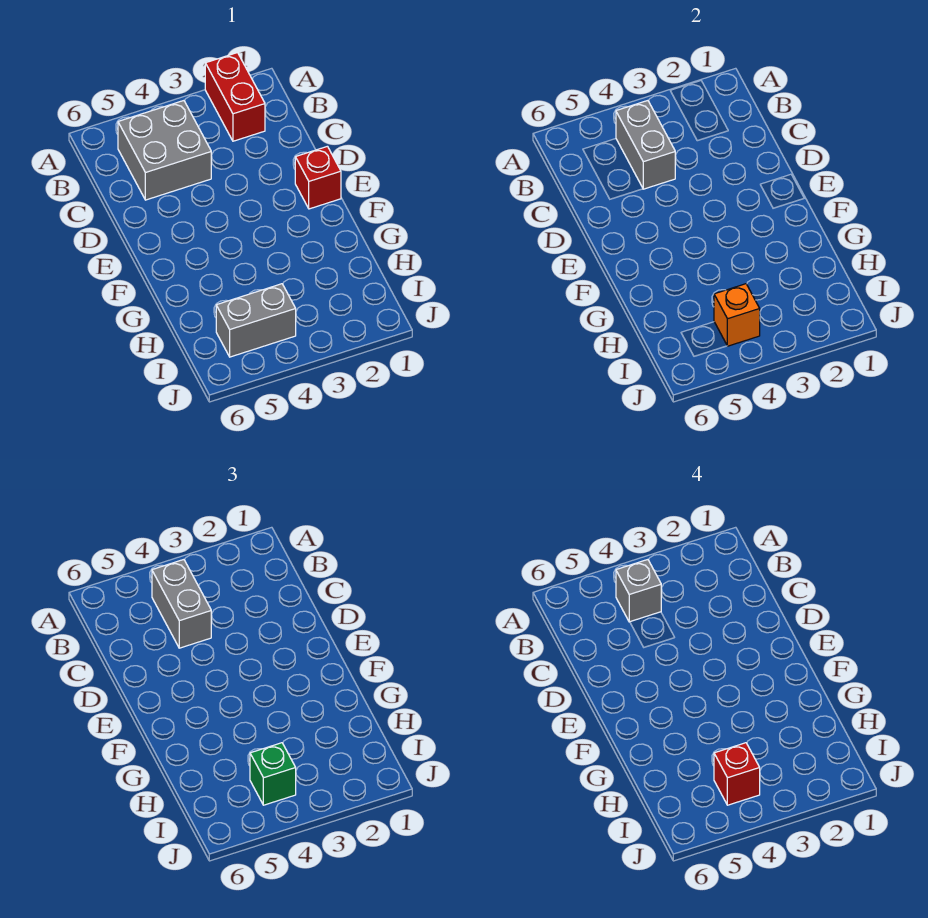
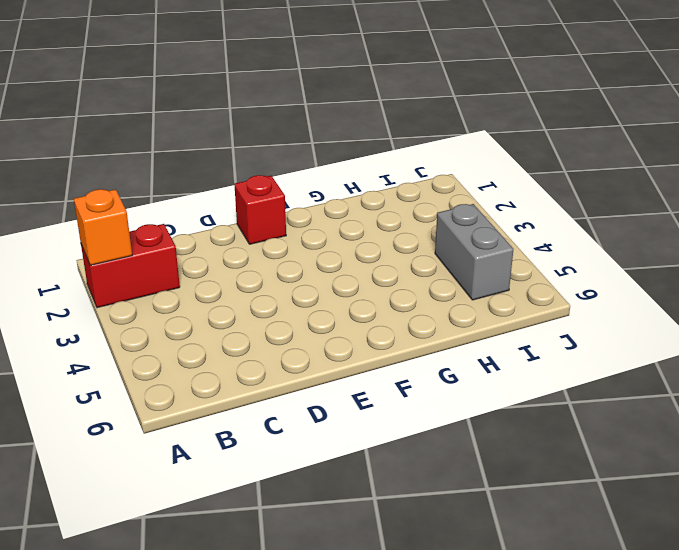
orange brick A2 level 2 -> orange brick I4 level 2
none -> grey brick B4:C5 level 1
none -> grey brick B4:C4 level 2

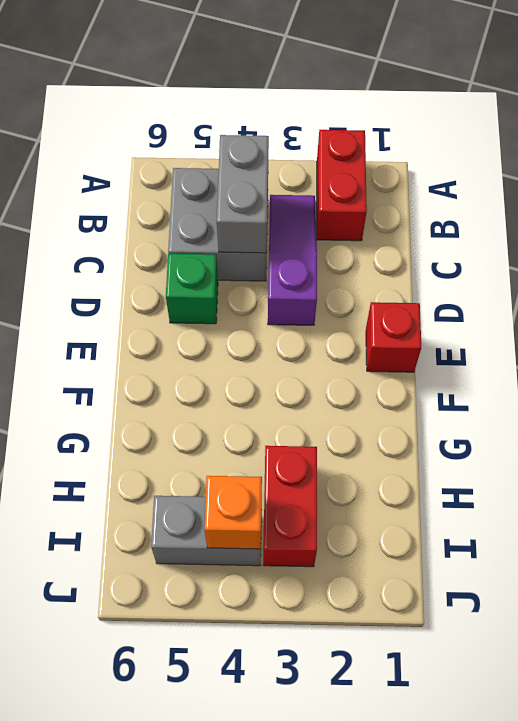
purple slope B3:D3 level 1 top D -> none
green brick D5 level 1 -> green brick I4 level 3
red brick H3:I3 level 1 -> none
none -> grey brick B4:C4 level 3
none -> grey brick B4 level 4

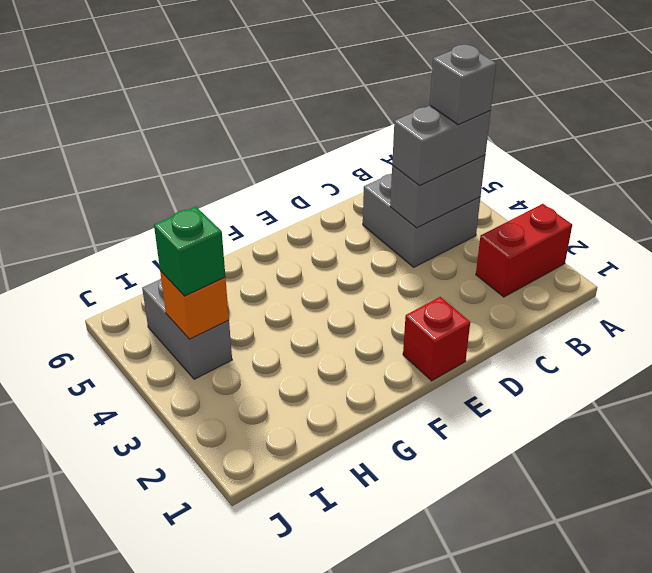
none -> red brick I4 level 4

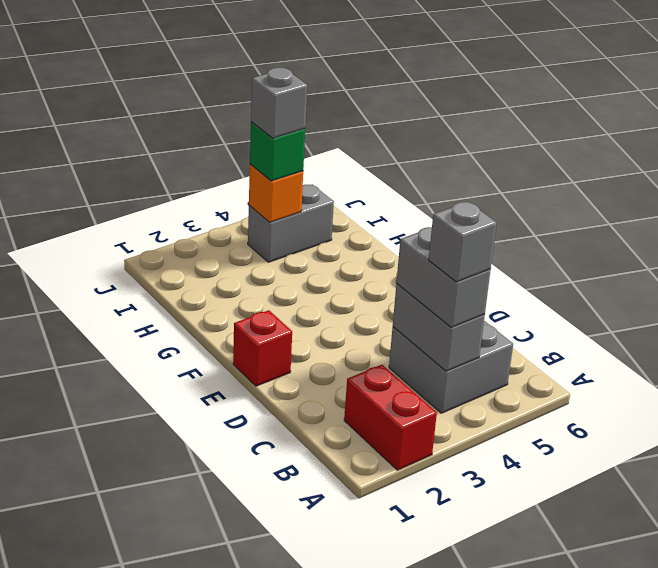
grey brick I4 level 4 -> red brick I4 level 4

